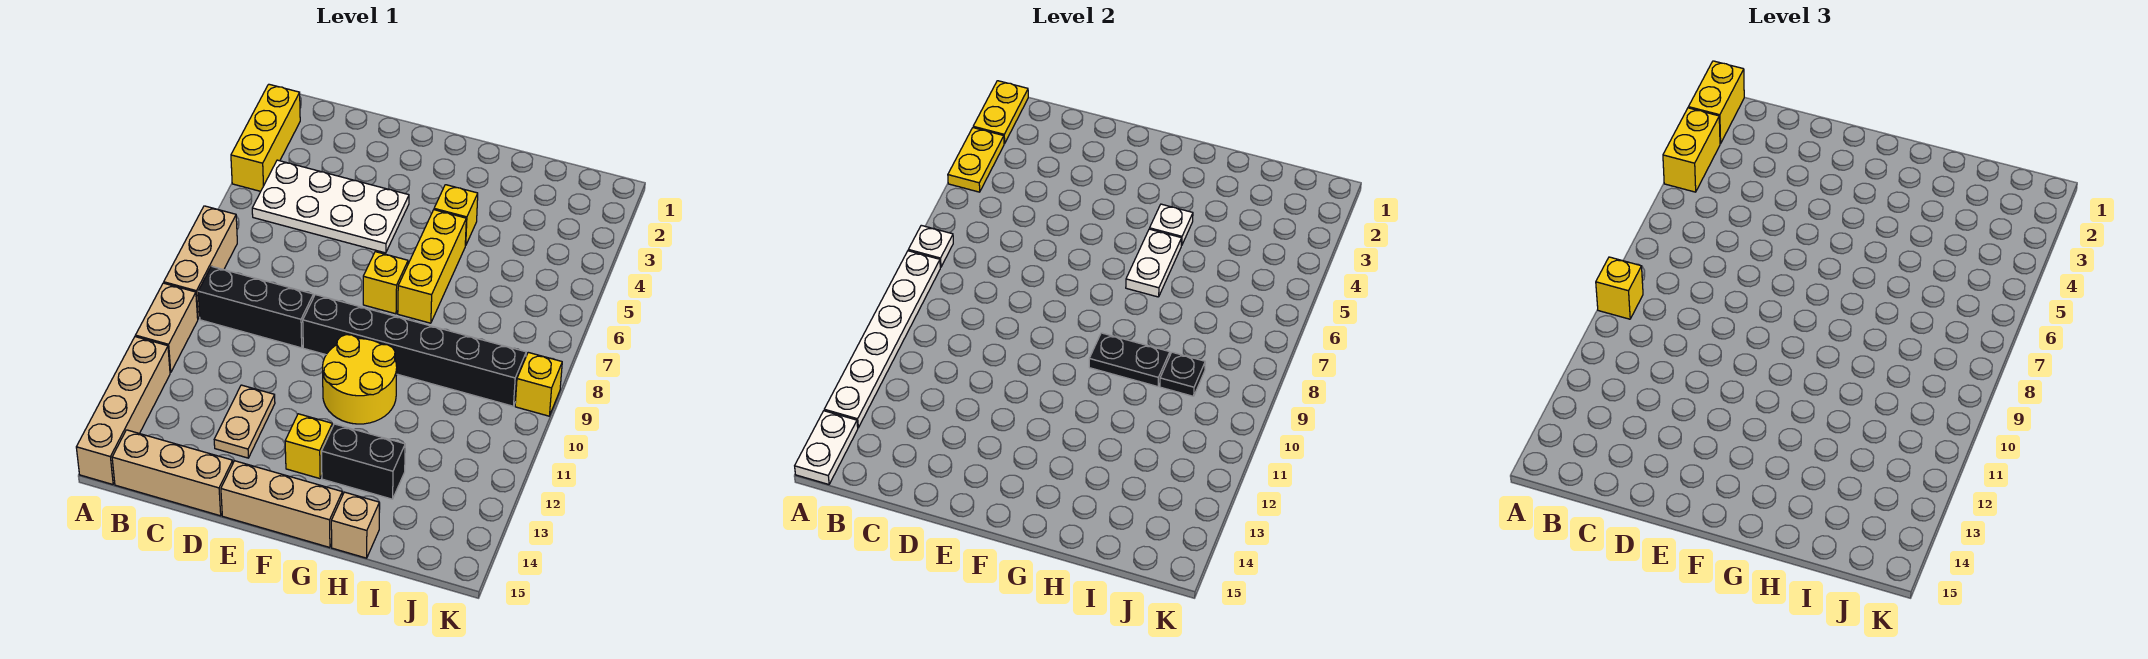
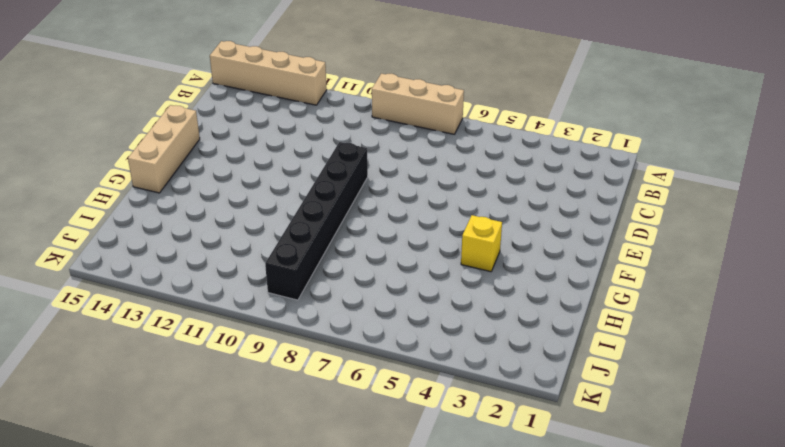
none -> yellow brick A2:A4 level 1
none -> tan brick A10:A11 level 1
none -> white plate B4:E5 level 1
none -> black brick B9:D9 level 1

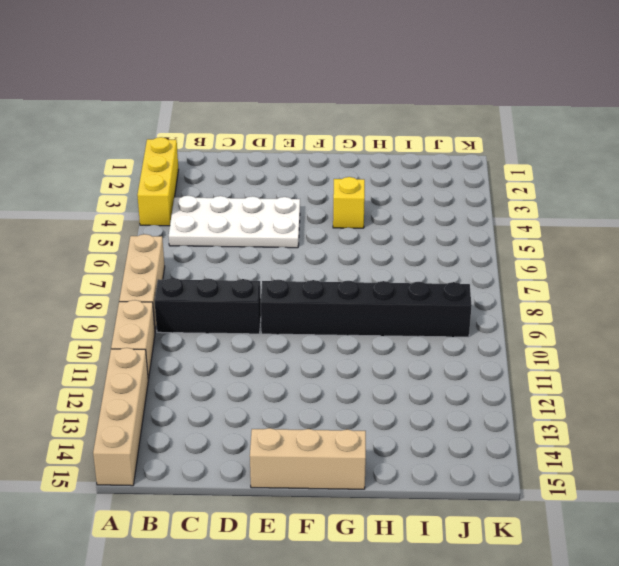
none -> tan brick B15:D15 level 1
none -> tan plate D12:D13 level 1
none -> yellow brick F7 level 1
none -> yellow round brick F10:G11 level 1

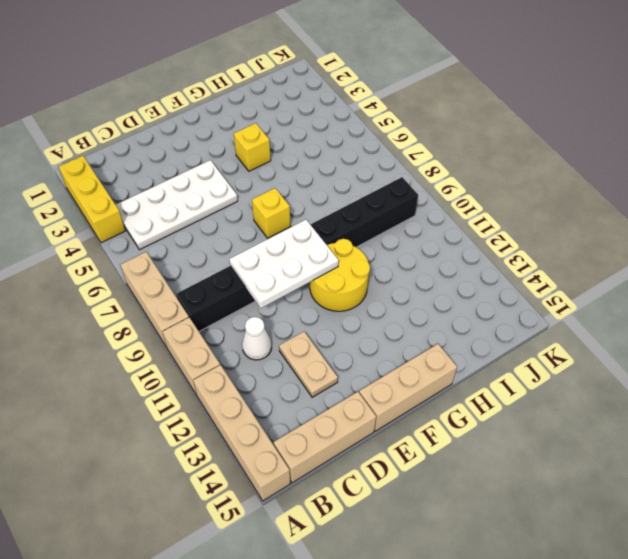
white cone C11 level 1 -> none
white plate D9:F10 level 2 -> none
none -> yellow brick F13 level 1
none -> yellow brick G5:G7 level 1
none -> black brick G13:H13 level 1
none -> tan brick H15 level 1

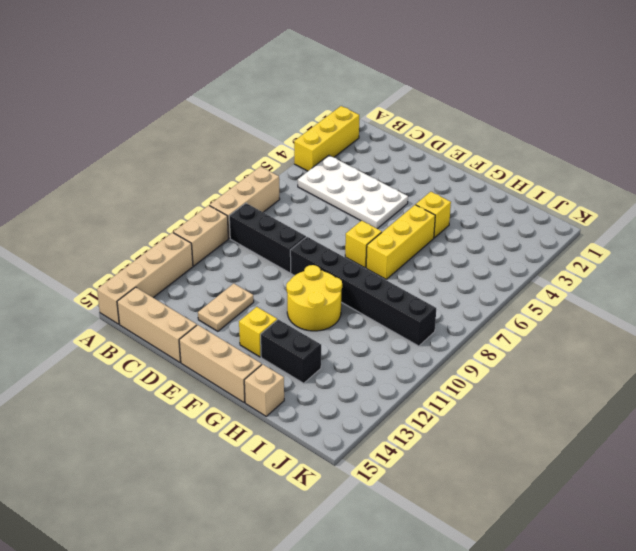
none -> yellow brick K9 level 1
none -> yellow plate A1:A2 level 2
none -> yellow plate A3:A4 level 2
none -> white plate A7 level 2

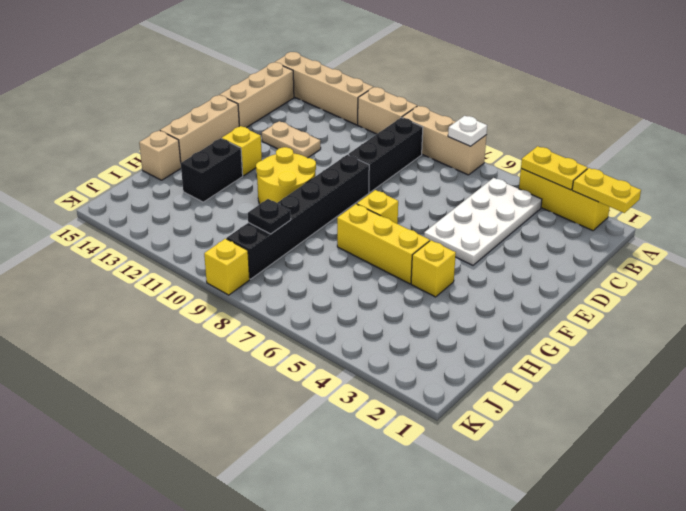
none -> white plate A8:A13 level 2
none -> white plate A14:A15 level 2
none -> white plate G4 level 2
none -> white plate G5:G6 level 2

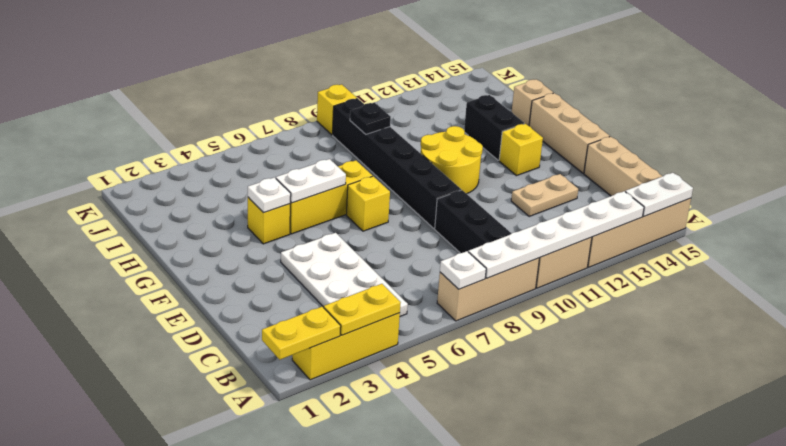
none -> black plate G9:H9 level 2
none -> yellow brick A1:A2 level 3
none -> yellow brick A3:A4 level 3
none -> yellow brick A9 level 3

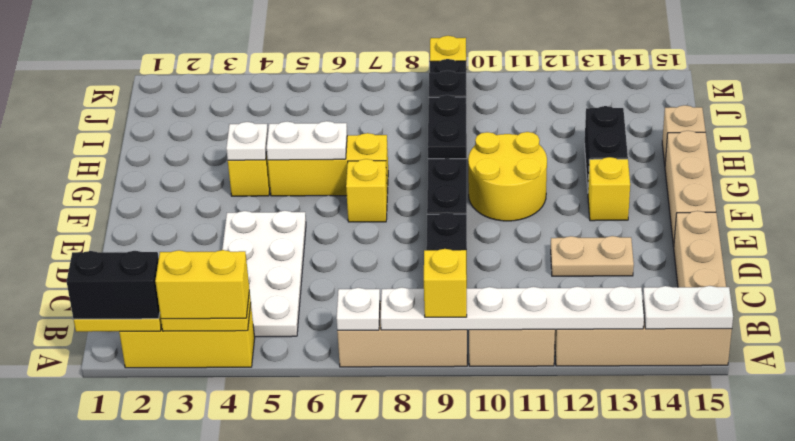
black brick A1:A2 level 3 -> yellow brick A1:A2 level 3

